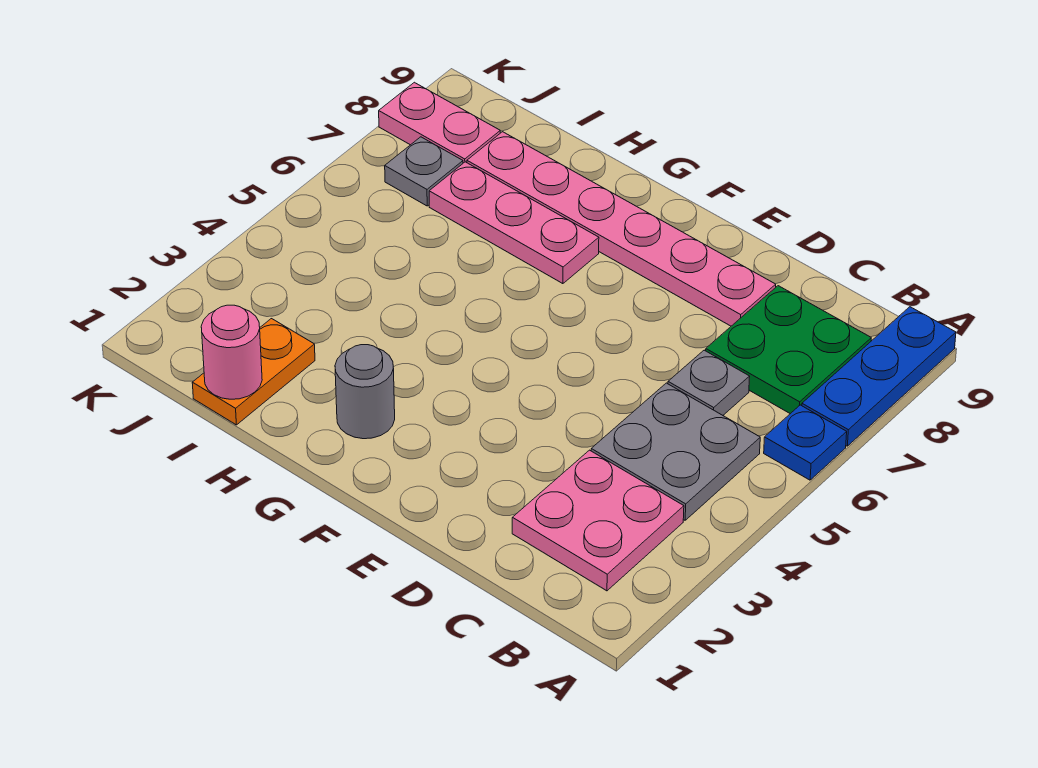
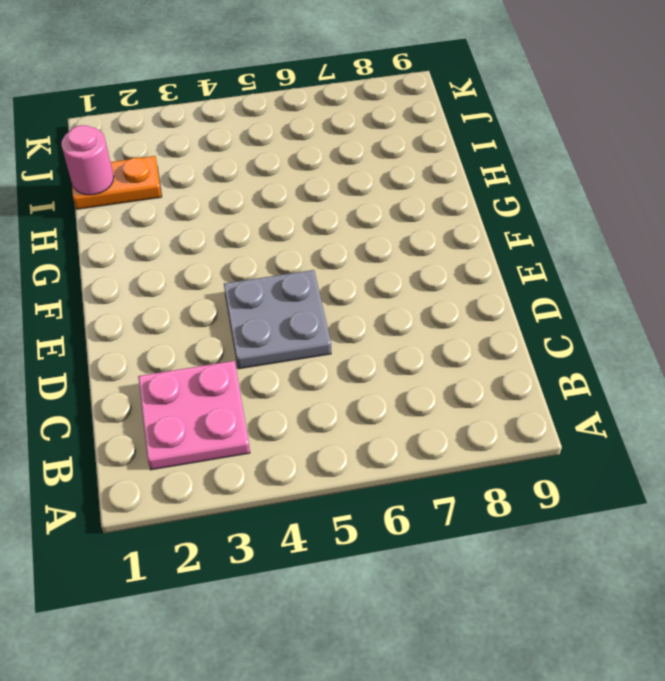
grey plate D4:E5 level 1 -> grey plate B4:C5 level 1
none -> blue plate A6 level 1
none -> blue plate A7:A9 level 1
none -> green plate B7:C8 level 1

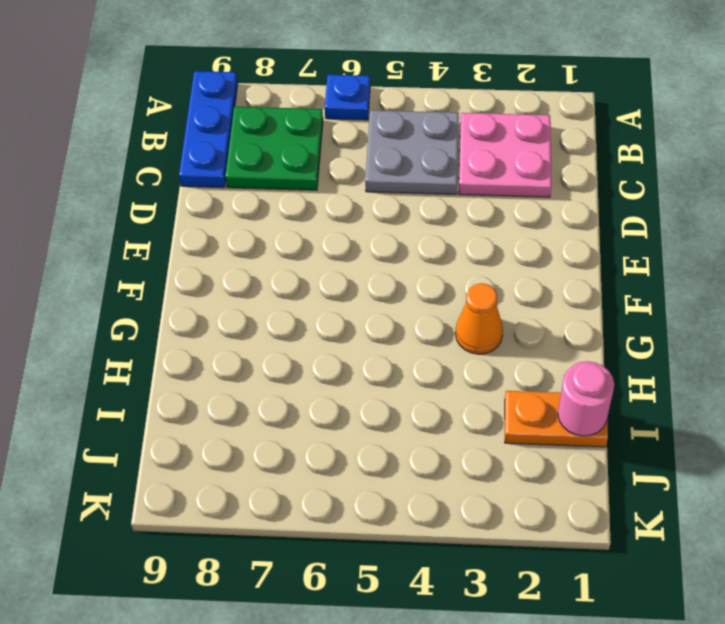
blue plate A9:C9 level 1 -> blue plate A7:A9 level 1
orange cone G3 level 1 -> none
none -> grey plate C6 level 1
none -> pink plate D8:I8 level 1
none -> grey round brick G2 level 1

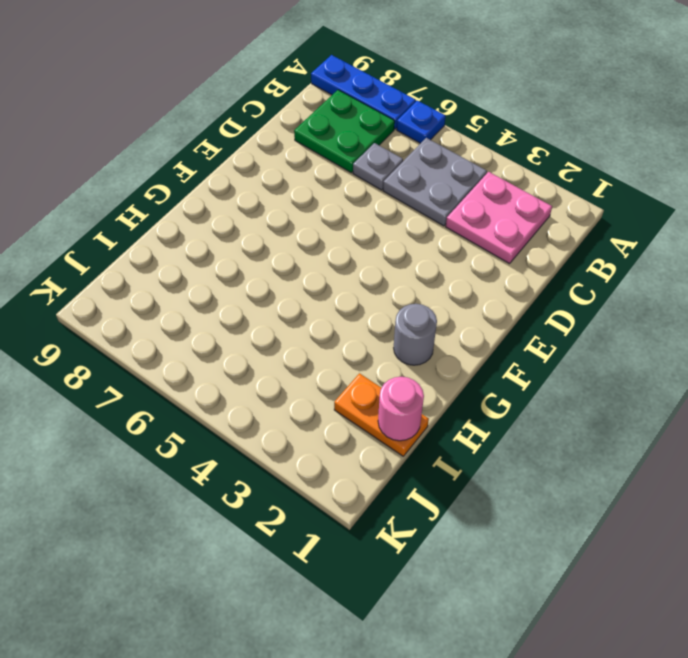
none -> pink plate D8:I8 level 1
none -> pink plate G7:I7 level 1
none -> grey plate J7 level 1

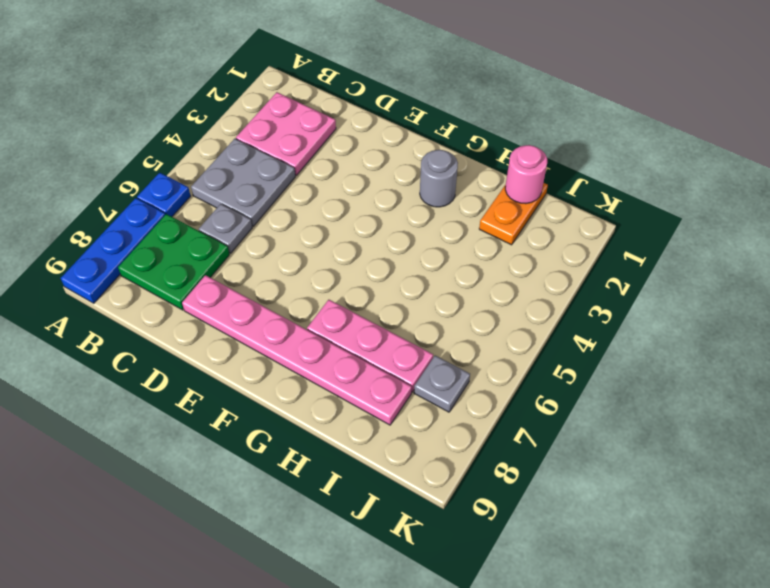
none -> pink plate J8:K8 level 1

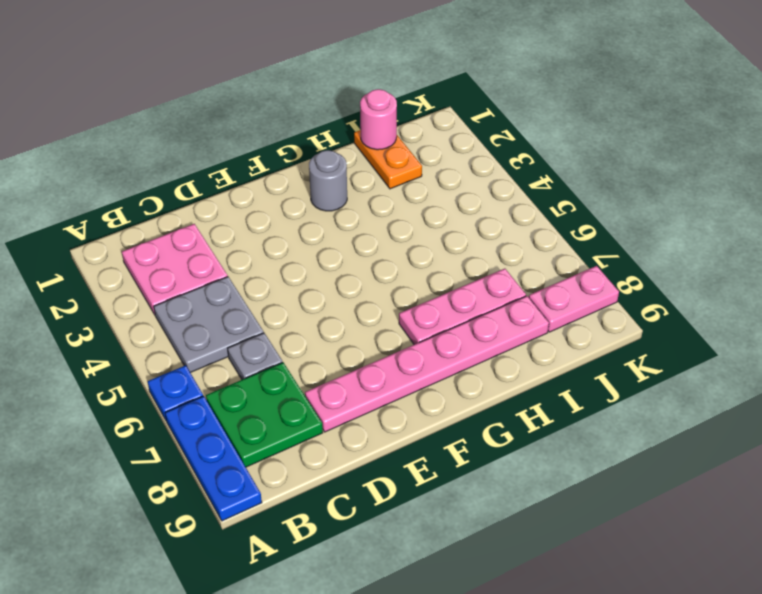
none -> grey plate J7 level 1

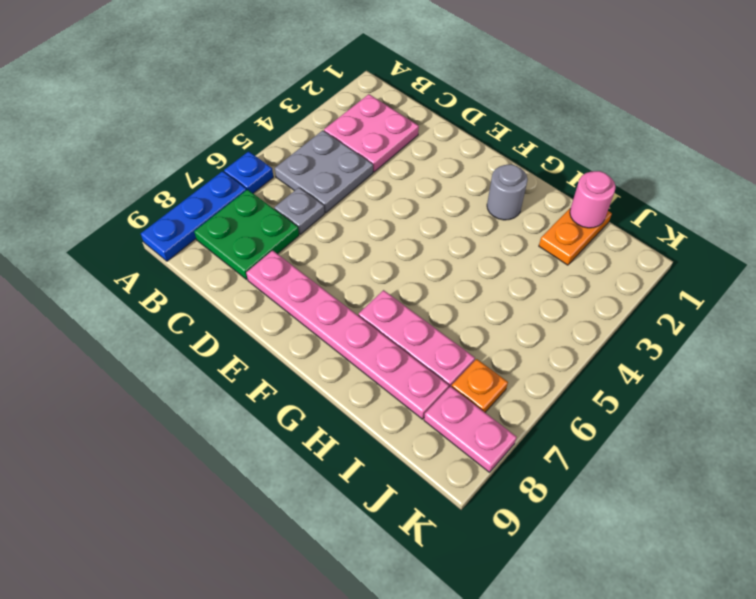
orange plate J7 level 1 -> grey plate J7 level 1

